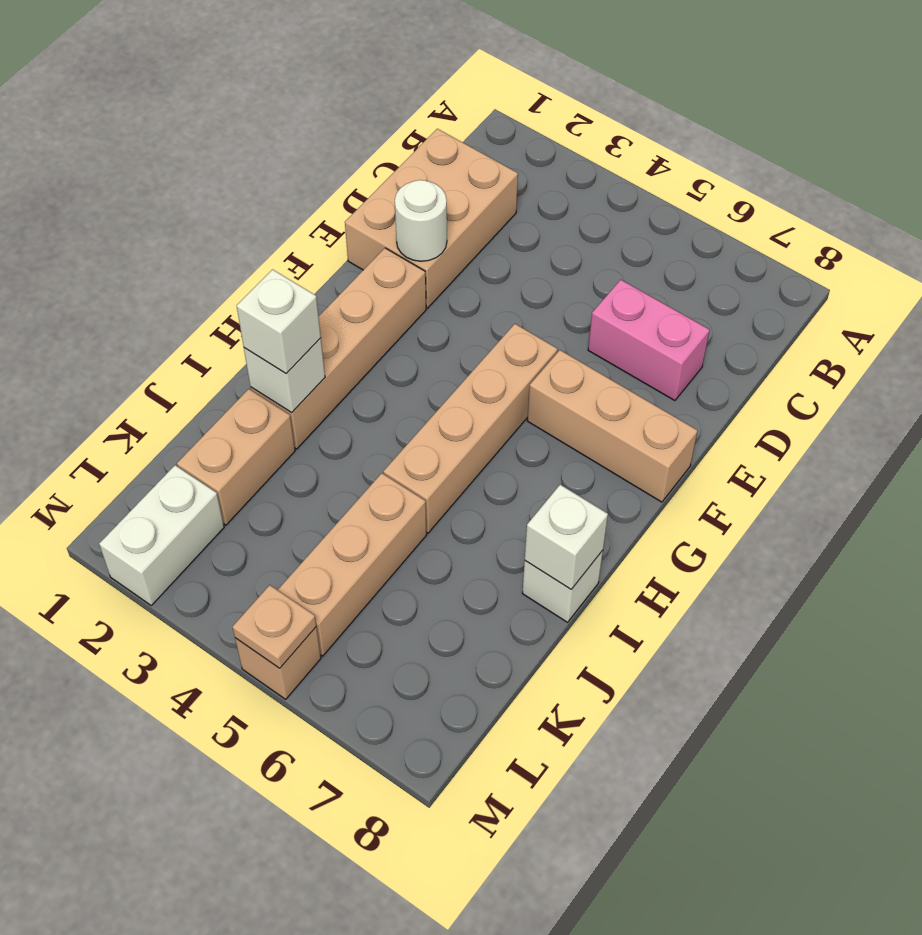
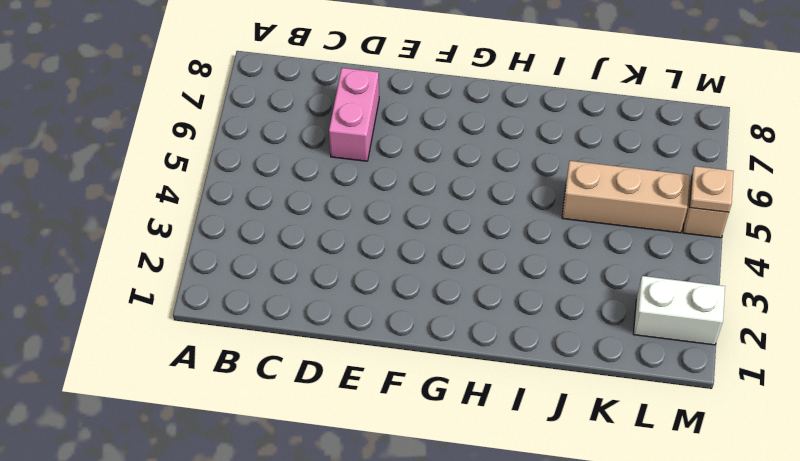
none -> tan brick C1:E2 level 1
none -> tan brick F2:I2 level 1
none -> tan brick F5:I5 level 1

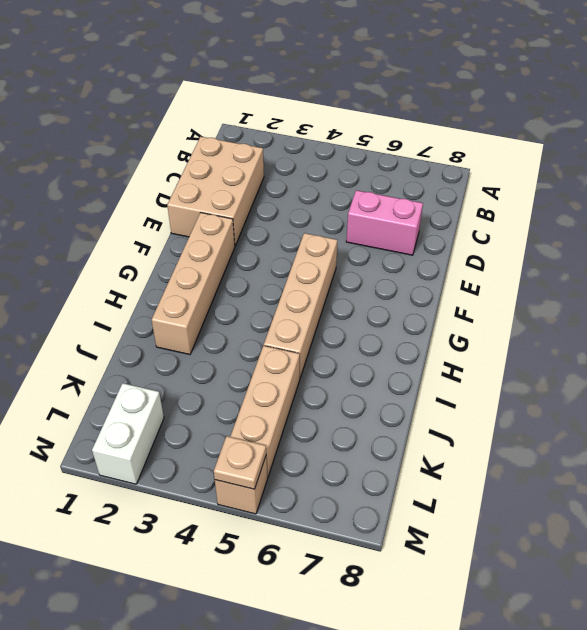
none -> tan brick F6:F8 level 1
none -> white brick I8 level 1
none -> tan brick J2:K2 level 1

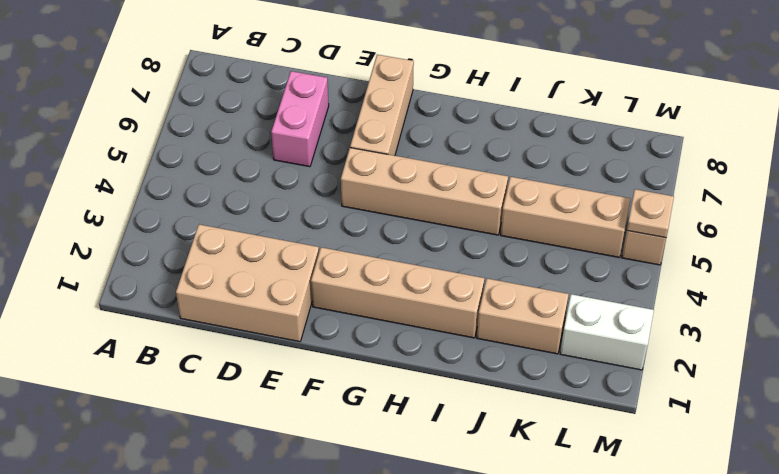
none -> white brick I8 level 1
none -> white round brick E2 level 2
none -> white brick I2 level 2

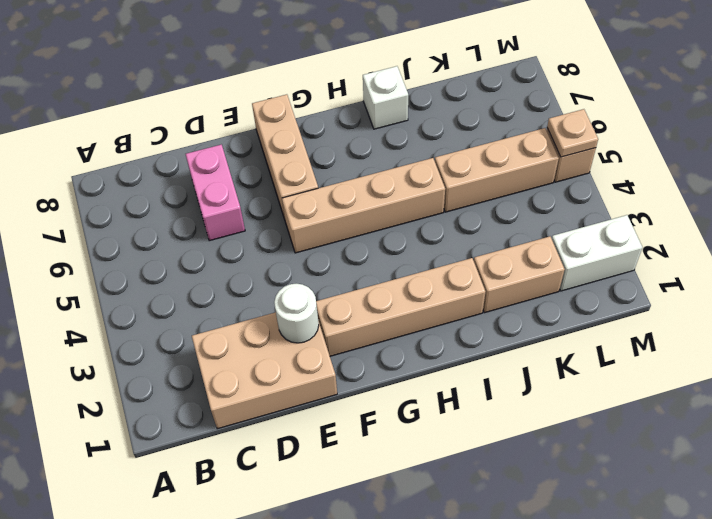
none -> white brick I2 level 2
none -> white brick I8 level 2
none -> white brick I2 level 3

